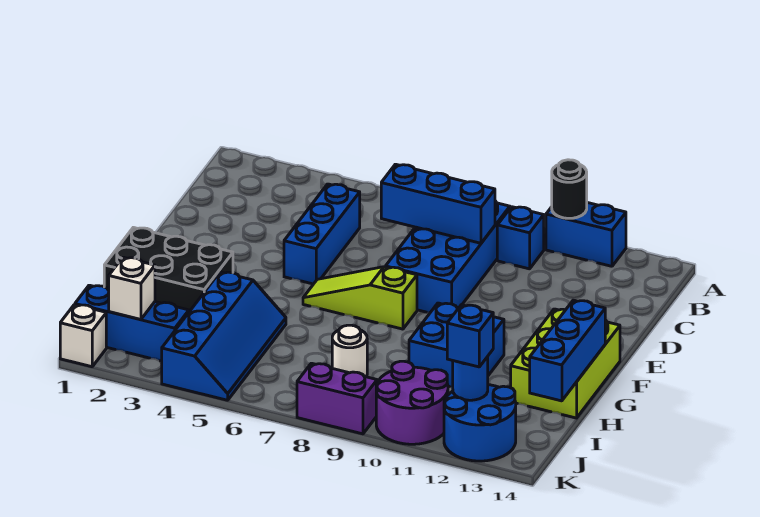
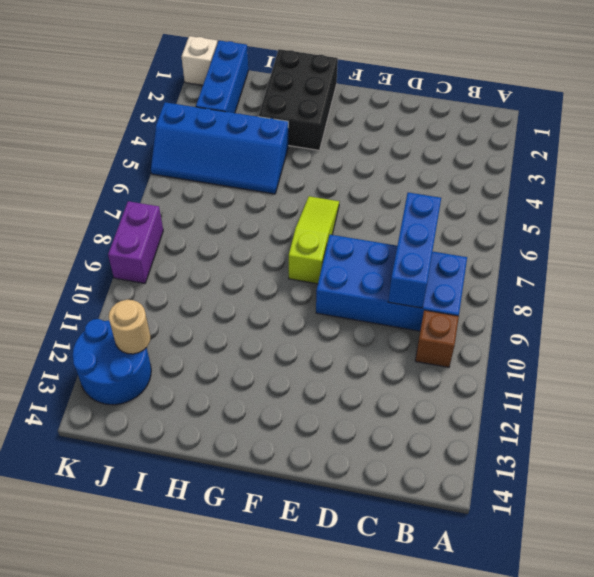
brown brick B10 level 1 -> blue brick B10 level 1
tan round brick J12 level 2 -> blue round brick J12 level 2
none -> blue brick A11:A12 level 1
none -> blue brick C5:E5 level 1
none -> lime brick F13:H14 level 1

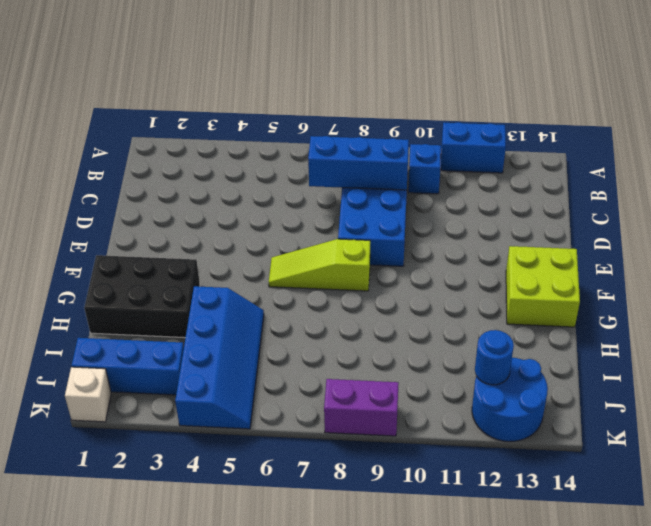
lime brick F13:G14 level 1 -> lime brick F13:H14 level 1
none -> blue brick C5:E5 level 1
none -> blue brick G10:H11 level 1
none -> white round brick I8 level 1

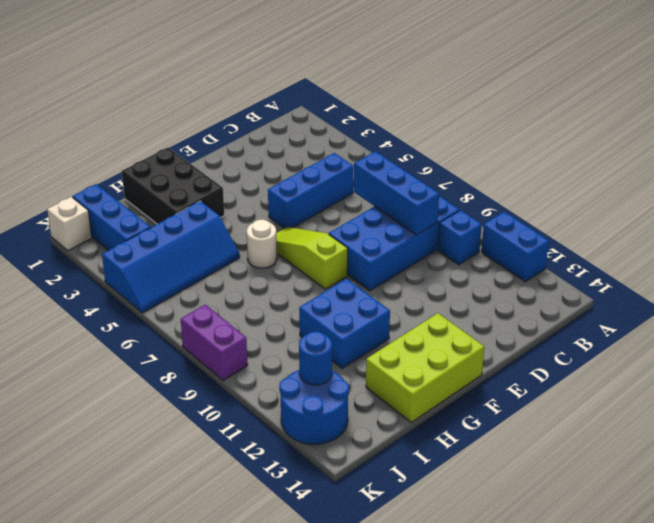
white round brick G6 level 1 -> white round brick I8 level 1
none -> purple round brick J10:K11 level 1
none -> black round brick A11 level 2
none -> blue brick G14:I14 level 2

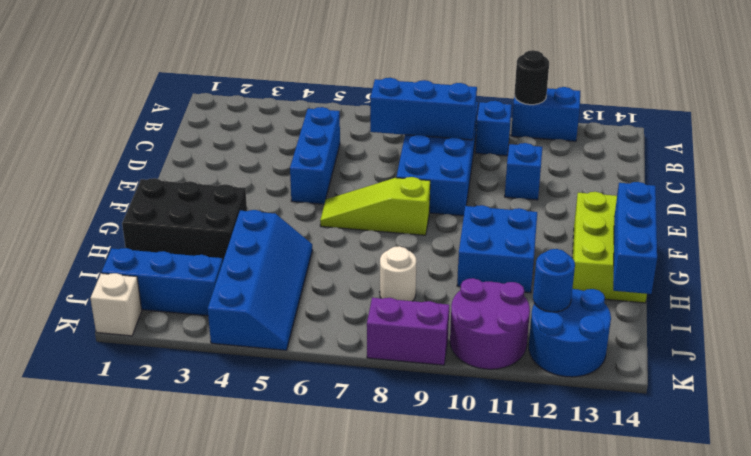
blue brick D11 level 1 -> blue brick J12 level 3
none -> white brick J2 level 2

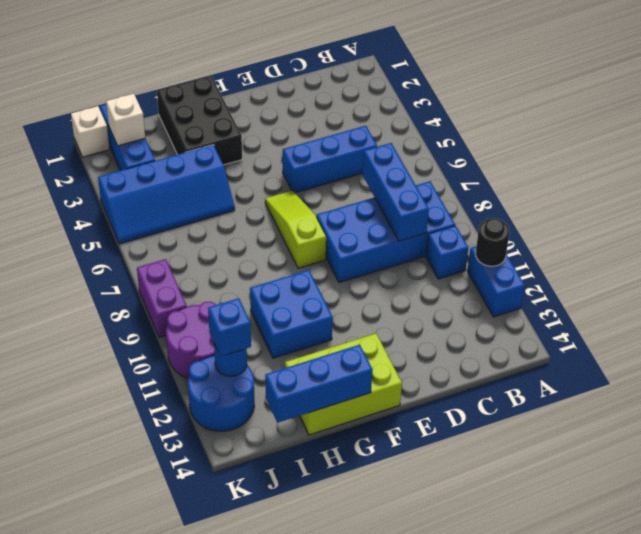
none -> white round brick I8 level 1

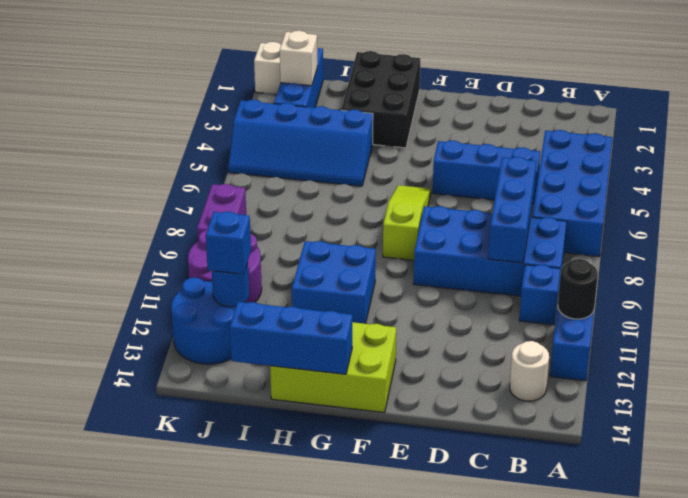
blue brick A4:B7 level 1 -> none
white round brick B13 level 1 -> white round brick I8 level 1

